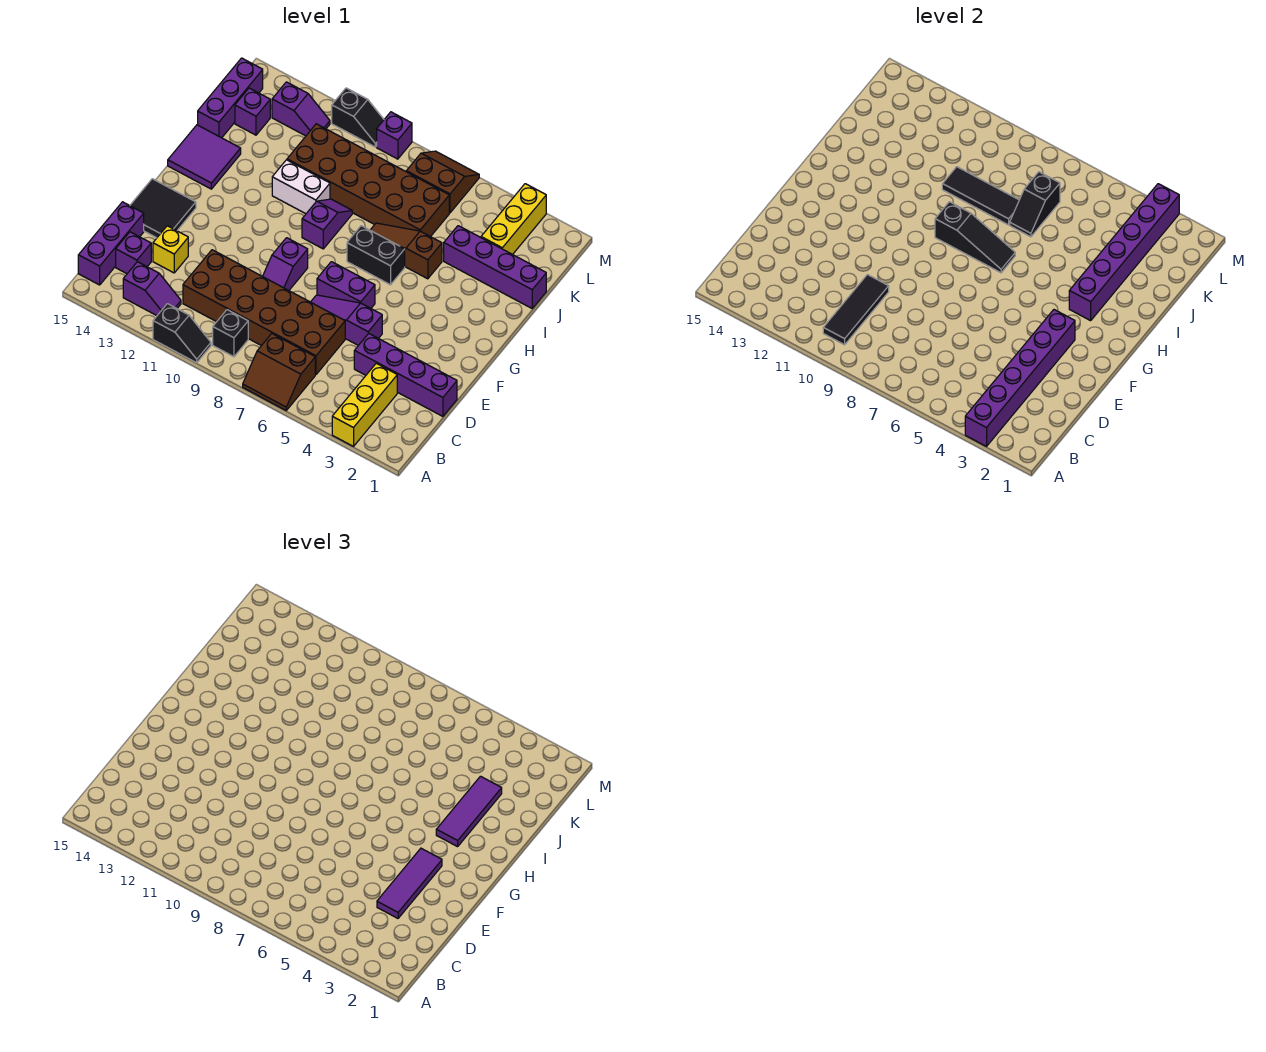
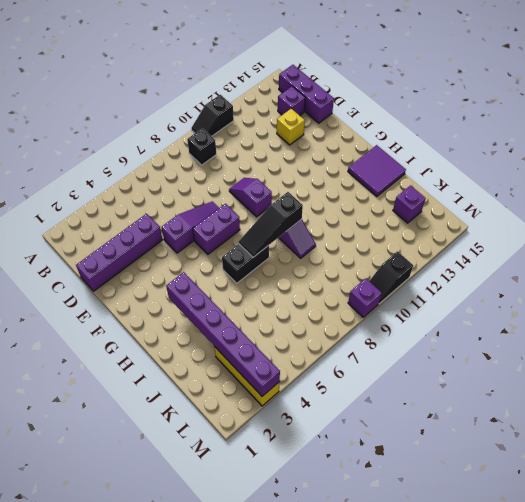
none -> yellow brick A3:C3 level 1
none -> brown slope A6:B7 level 1 top B
none -> purple slope B12:B13 level 1 top 13
none -> brown brick C6:D11 level 1

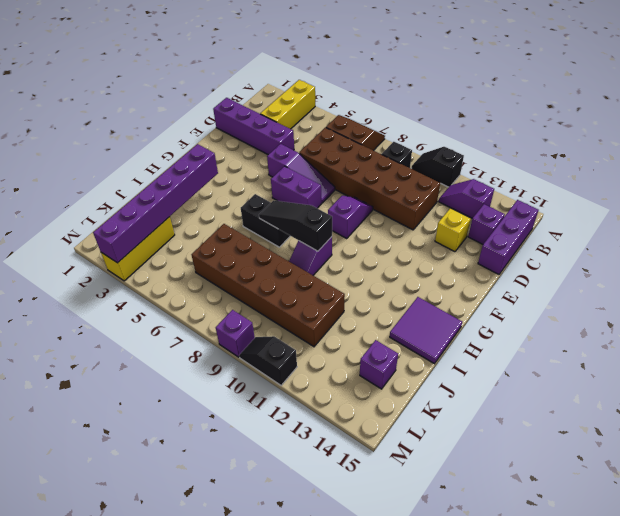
none -> black tile E14:F15 level 1
none -> brown slope I5:I7 level 1 top 5
none -> white brick I10:I11 level 1
none -> purple brick J1:J4 level 1

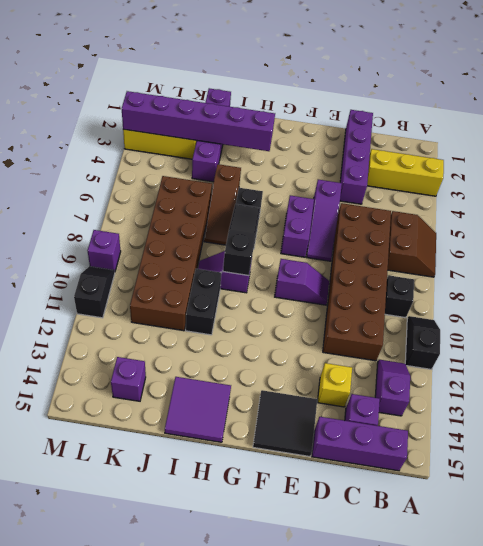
black brick I10:I11 level 1 -> white brick I10:I11 level 1
none -> purple brick J15:L15 level 1
none -> brown slope L6:M7 level 1 top L
none -> purple slope L12:L13 level 1 top 13
none -> purple brick A3:F3 level 2

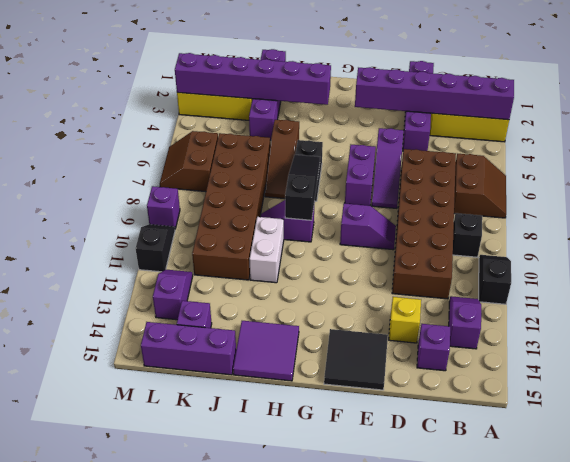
none -> purple brick B15:D15 level 1
none -> black tile B10:D10 level 2
none -> black slope J7:K7 level 2 top K
none -> black tile J8:J10 level 2

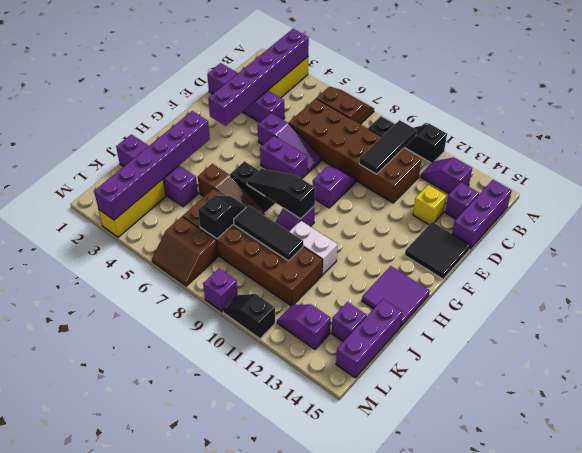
none -> purple tile D3:F3 level 3
none -> purple tile H3:J3 level 3

